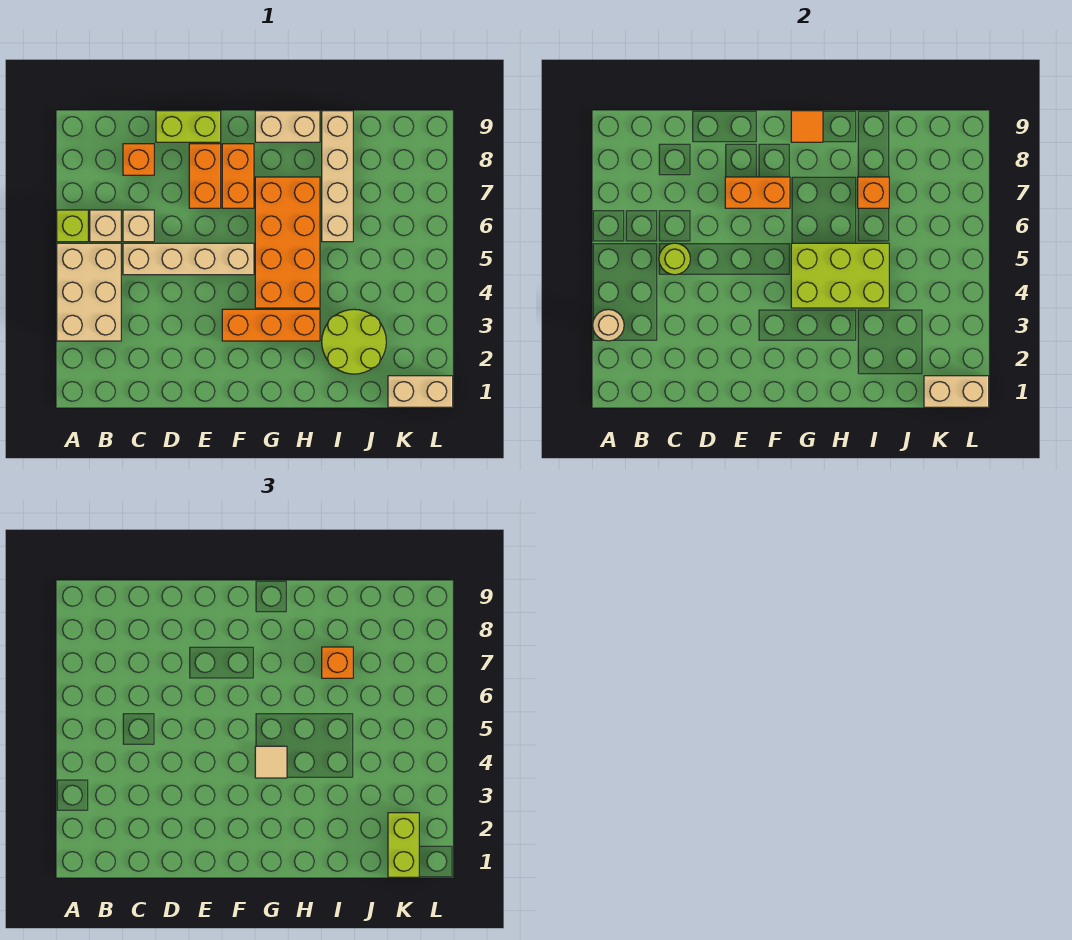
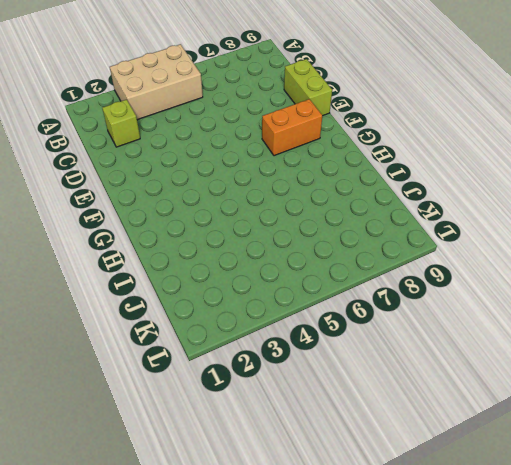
lime brick C2 level 1 -> lime brick A6 level 1
none -> tan brick B6 level 1
none -> tan brick C5:F5 level 1
none -> tan brick C6 level 1

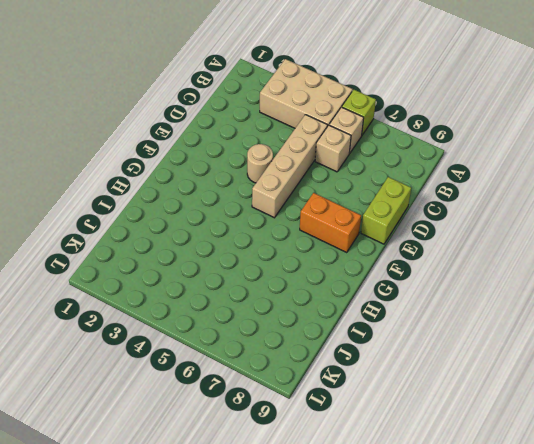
tan round brick E4 level 1 -> tan round brick A3 level 2
none -> orange brick C8 level 1
none -> orange brick E7:E8 level 1
none -> orange brick F3:H3 level 1

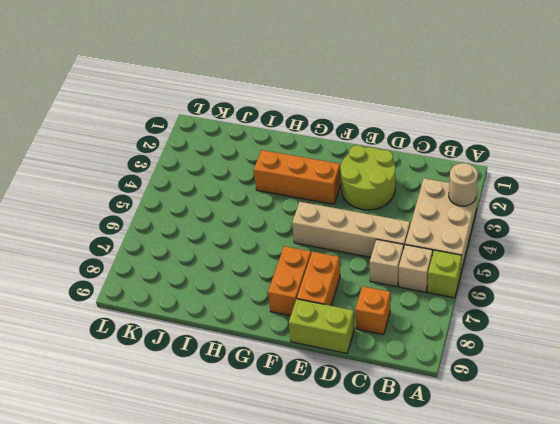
lime round brick D2:E3 level 1 -> lime round brick I2:J3 level 1
none -> orange brick G4:H7 level 1
none -> tan brick G9:H9 level 1
none -> tan brick I6:I9 level 1

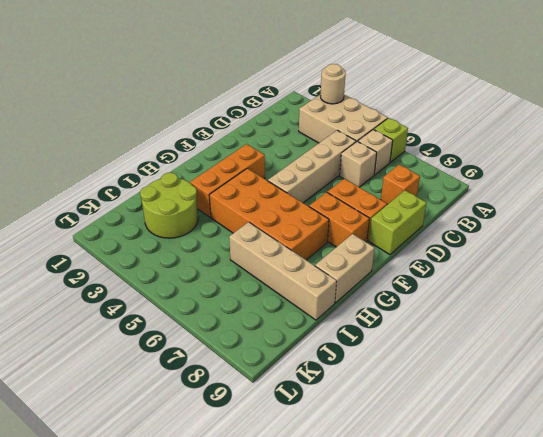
none -> tan brick K1:L1 level 1
none -> lime round brick C5 level 2
none -> orange brick E7:F7 level 2

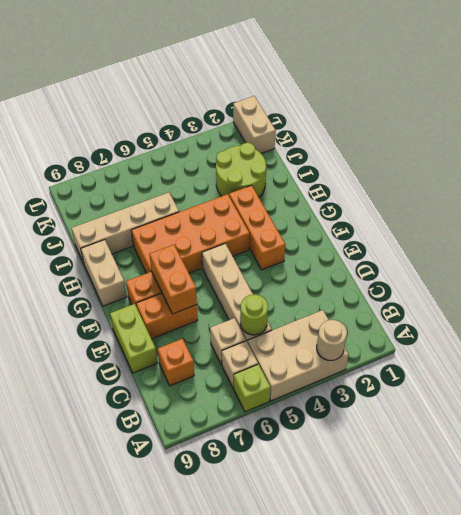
none -> lime brick G4:I5 level 2
none -> orange tile G9 level 2
none -> orange brick I7 level 2

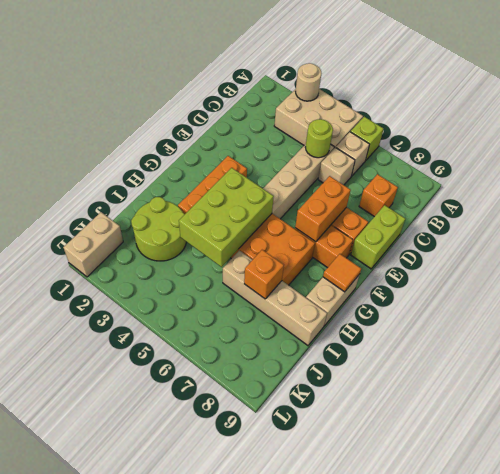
none -> tan brick K1:L1 level 2
none -> tan tile G4 level 3
none -> orange brick I7 level 3

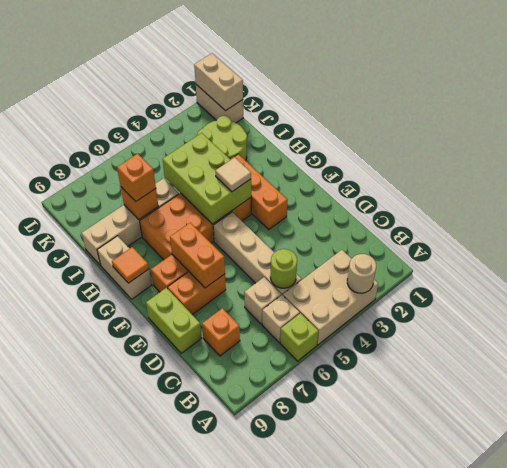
none -> lime brick K1:K2 level 3

